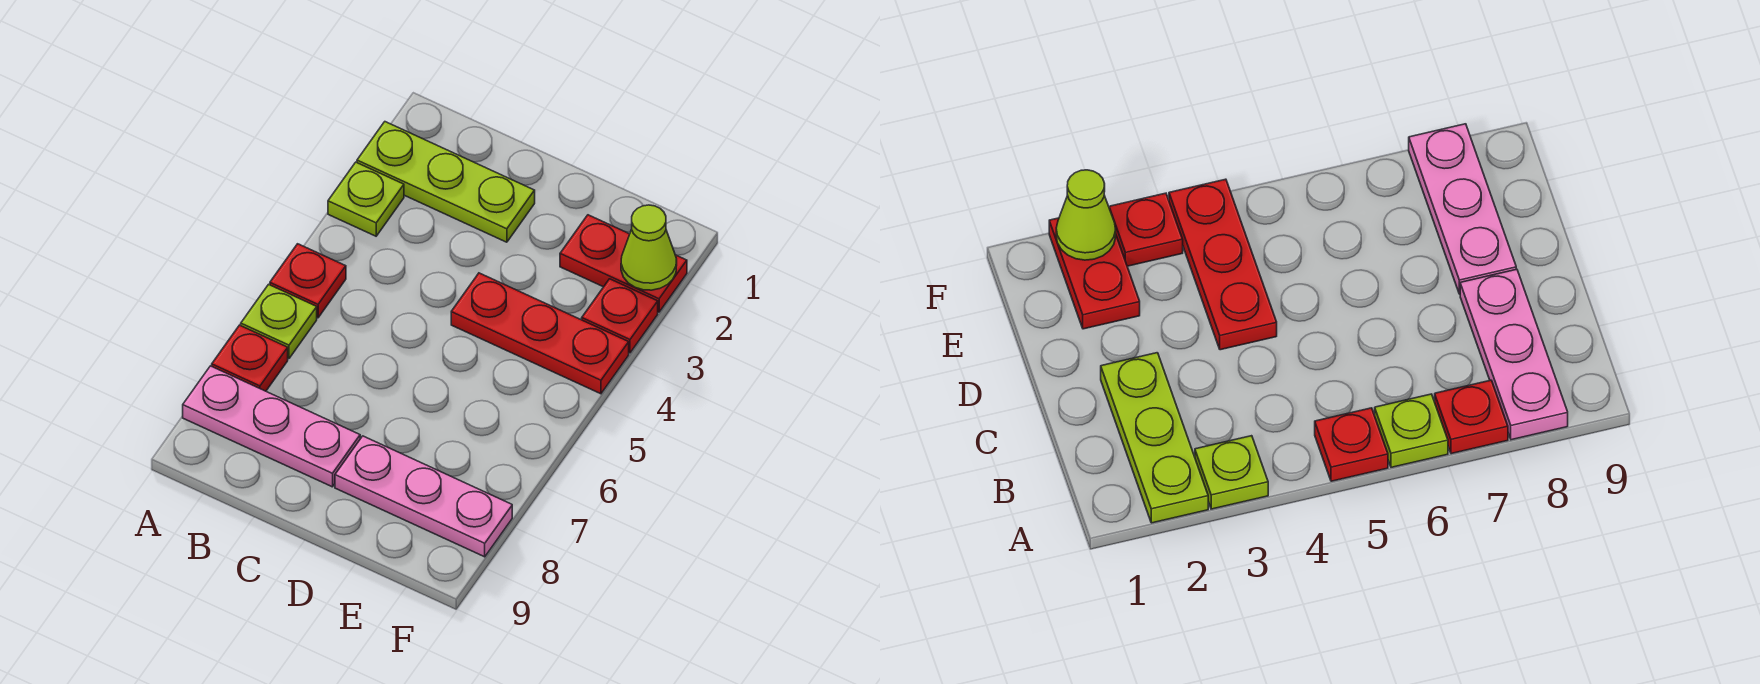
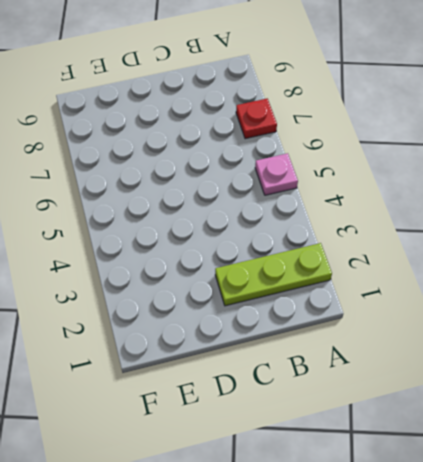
pink plate A5 level 1 -> red plate A5 level 1
none -> lime plate A3 level 1
none -> lime plate A6 level 1

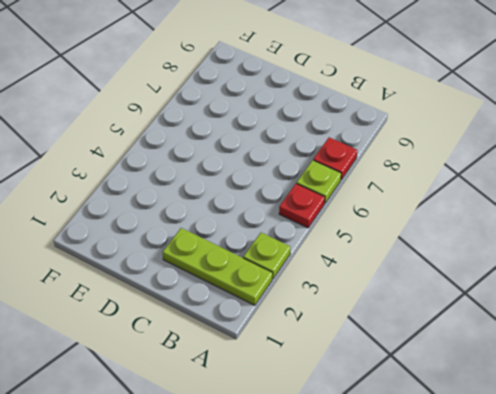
none -> pink plate A8:C8 level 1
none -> red plate D4:F4 level 1

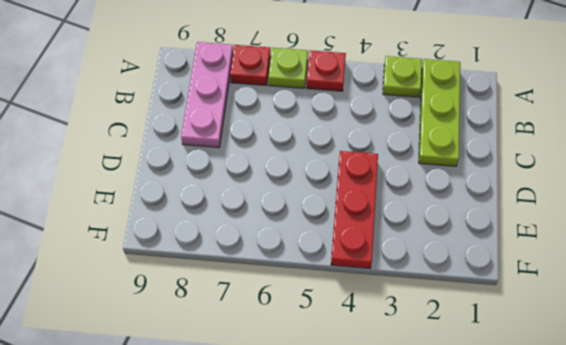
none -> pink plate D8:F8 level 1
none -> red plate E2:F2 level 1

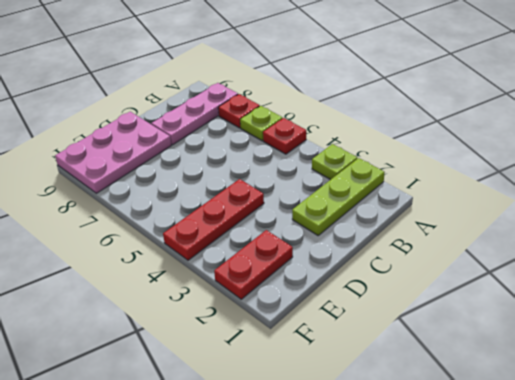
pink plate D8:F9 level 1 -> pink plate D8:F8 level 1
none -> red plate F3 level 1
none -> lime cone F2 level 2

